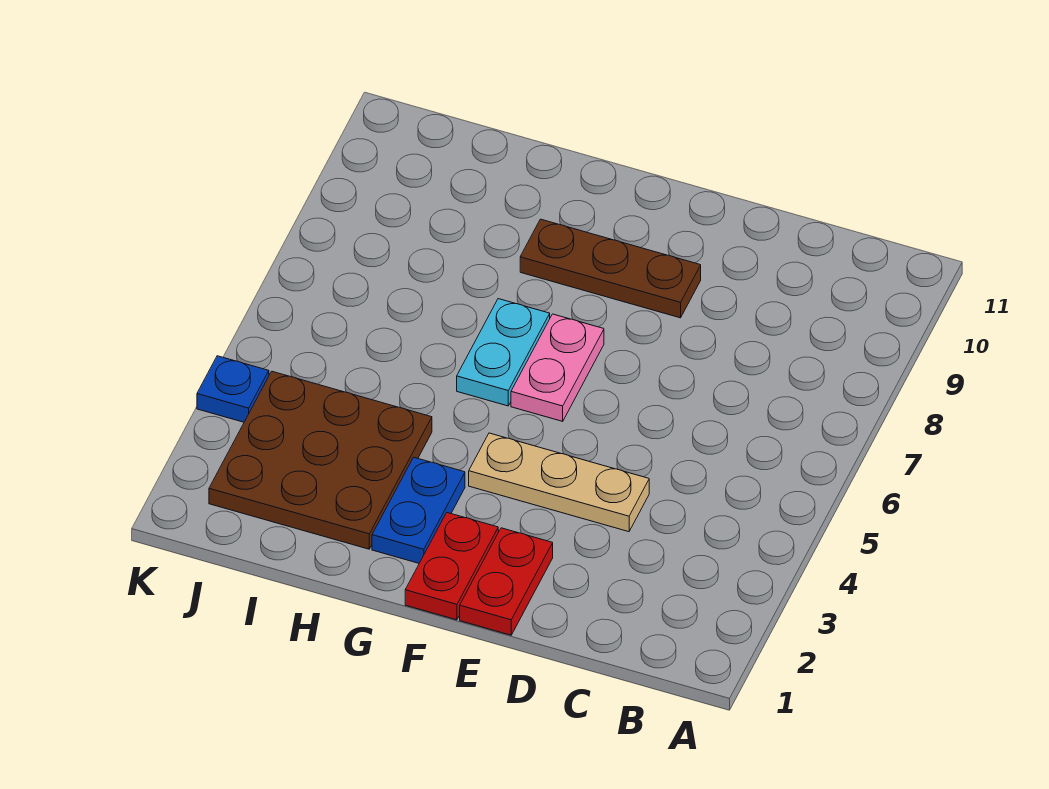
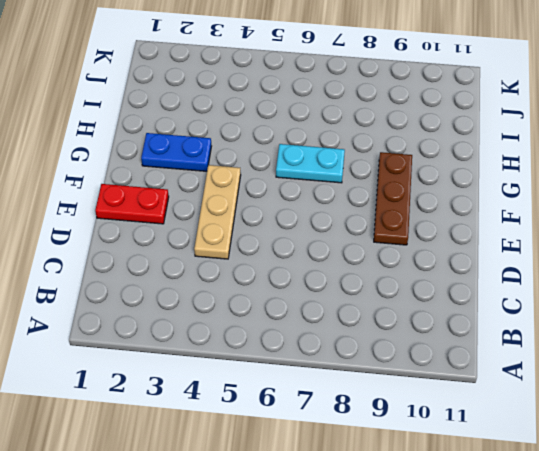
none -> red plate F1:F2 level 1
none -> pink plate F6:F7 level 1

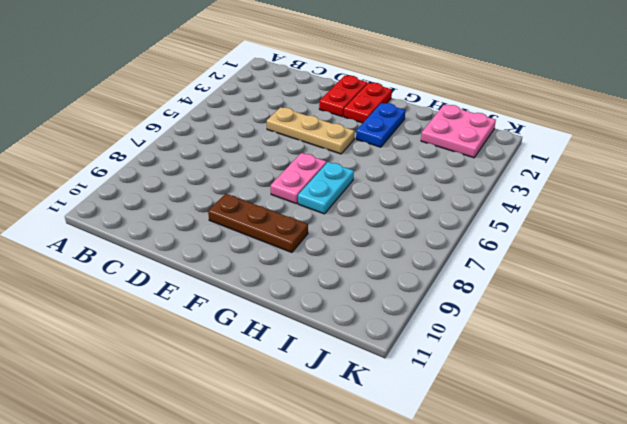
pink plate I1:J2 level 1 -> brown plate H2:J4 level 1
none -> blue plate K4 level 1

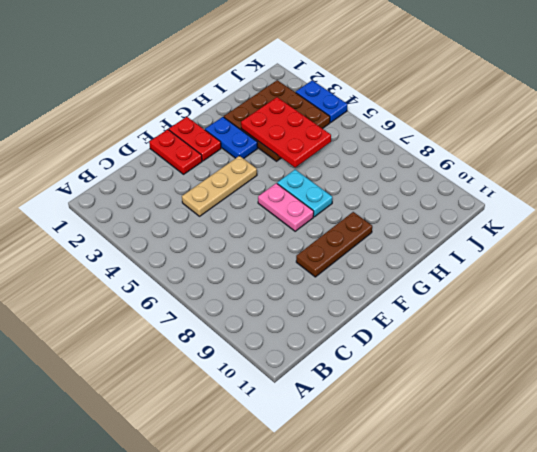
red plate H3:I5 level 2 -> none
blue plate K3:K4 level 1 -> blue plate K4 level 1

